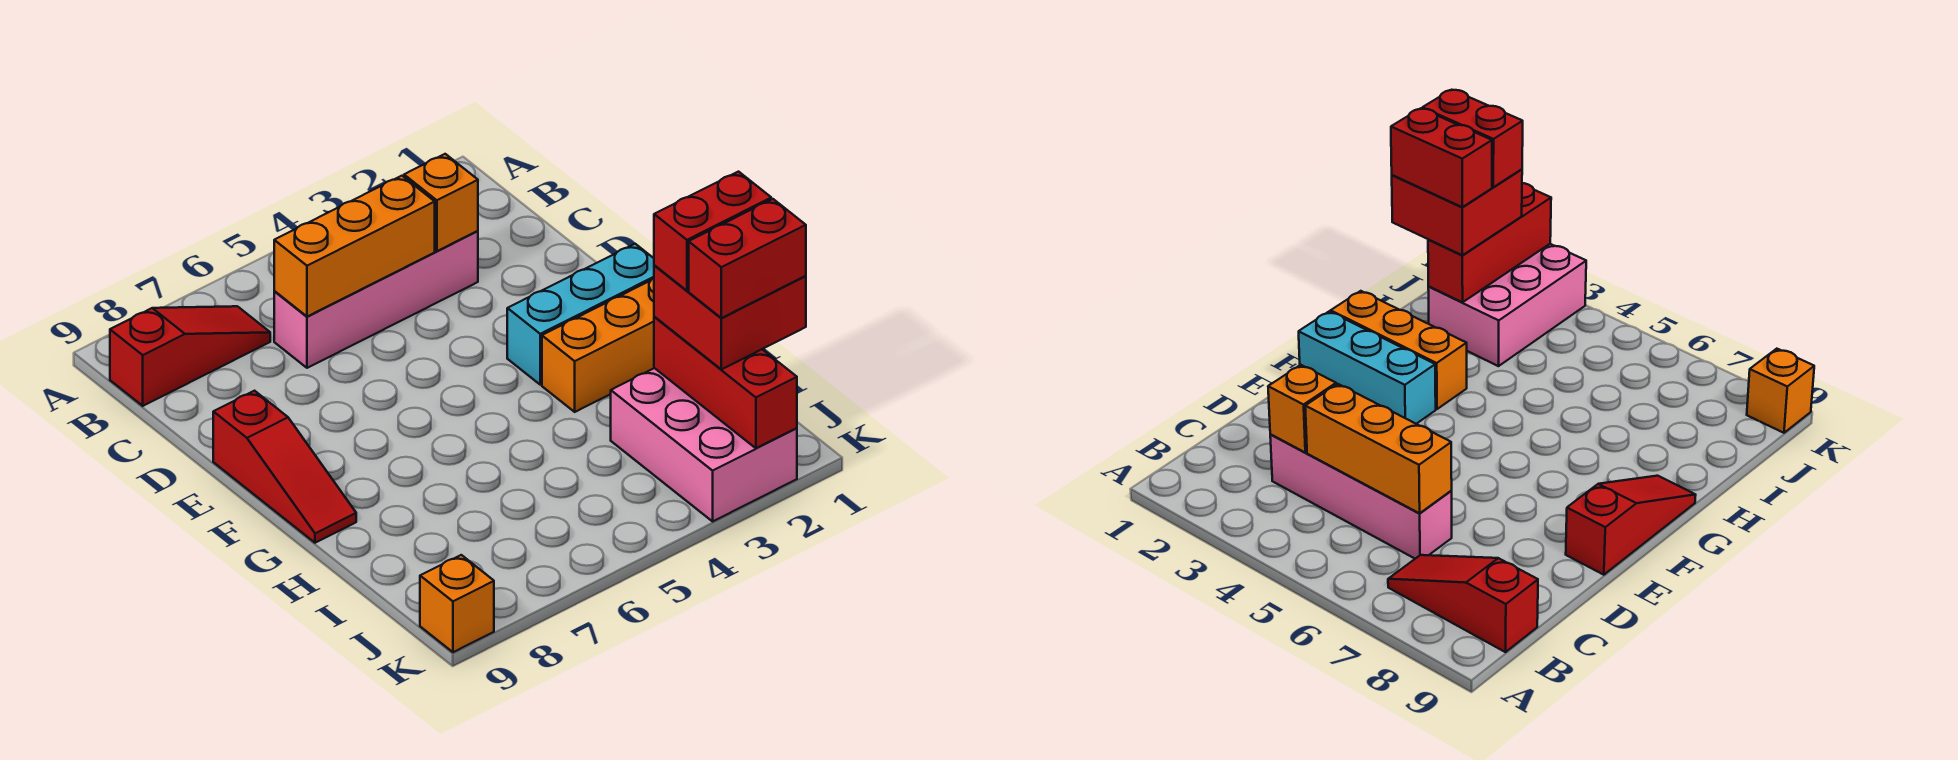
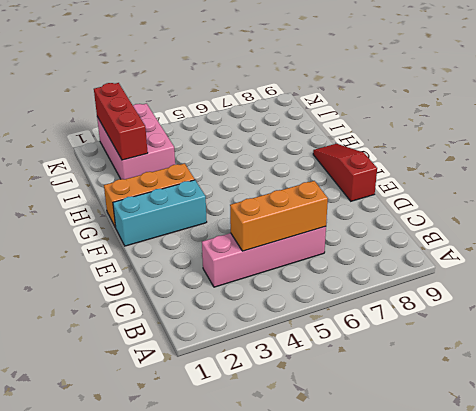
none -> red slope B7:B9 level 1 top 9
none -> orange brick K9 level 1
none -> orange brick C3 level 2

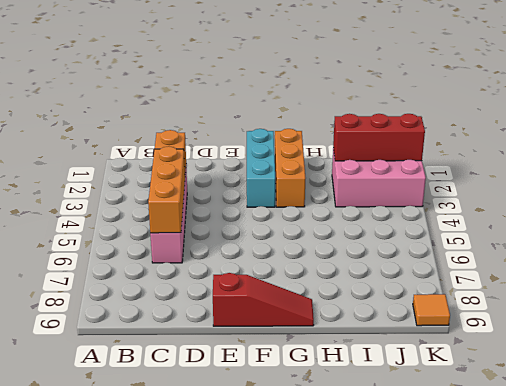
orange tile K9 level 1 -> orange brick K9 level 1
none -> red slope B7:B9 level 1 top 9
none -> red brick I1:J2 level 3
none -> red brick I1:I2 level 4

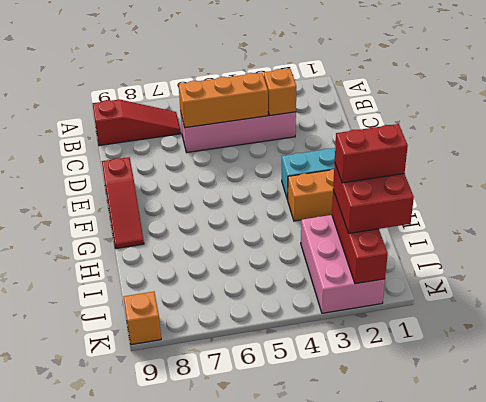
none -> red brick J1:J2 level 4

